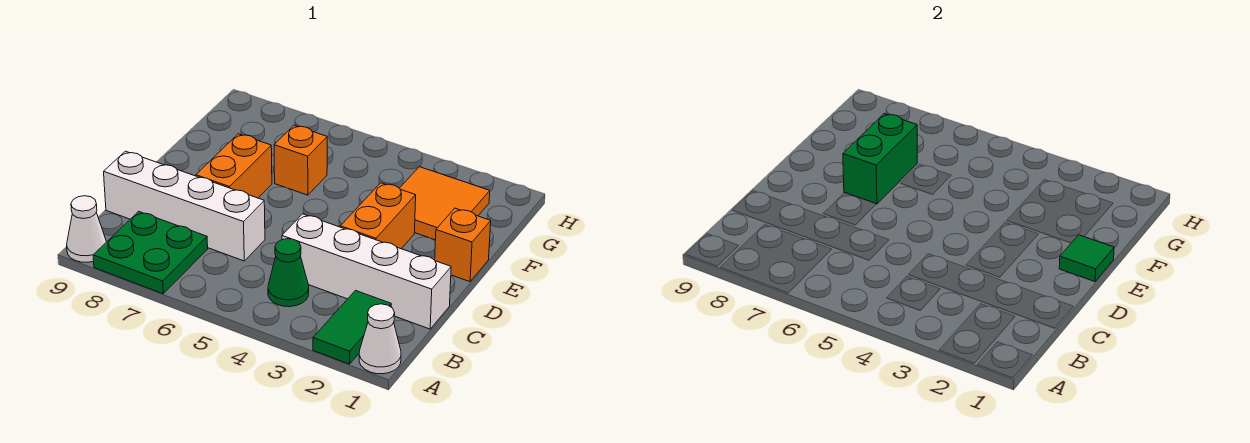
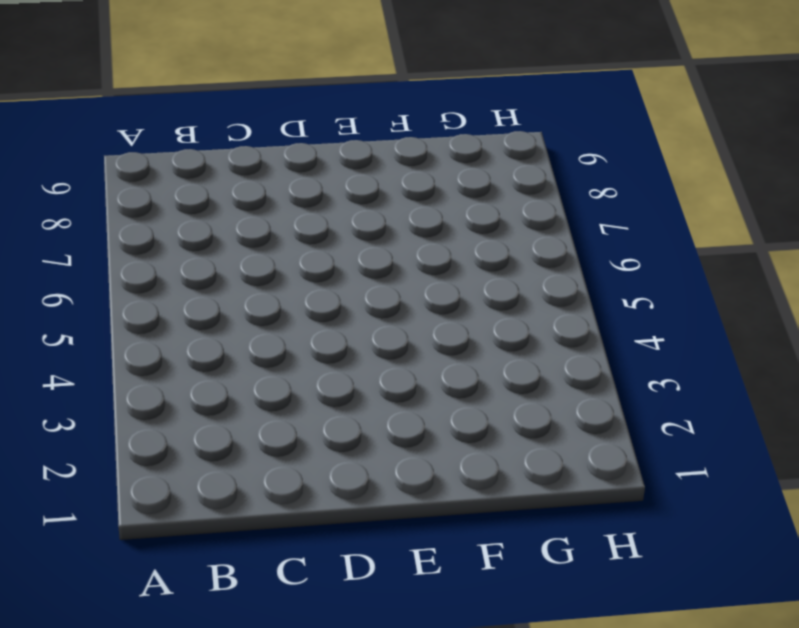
none -> white cone A1 level 1
none -> green tile A2:B2 level 1
none -> green plate A7:B8 level 1

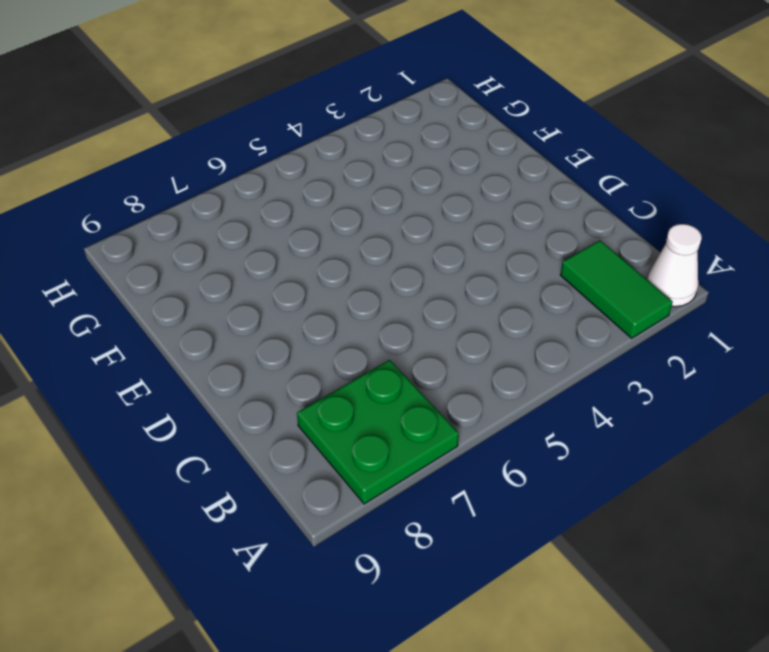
none -> white cone A9 level 1
none -> green cone B4 level 1
none -> white brick C1:C4 level 1

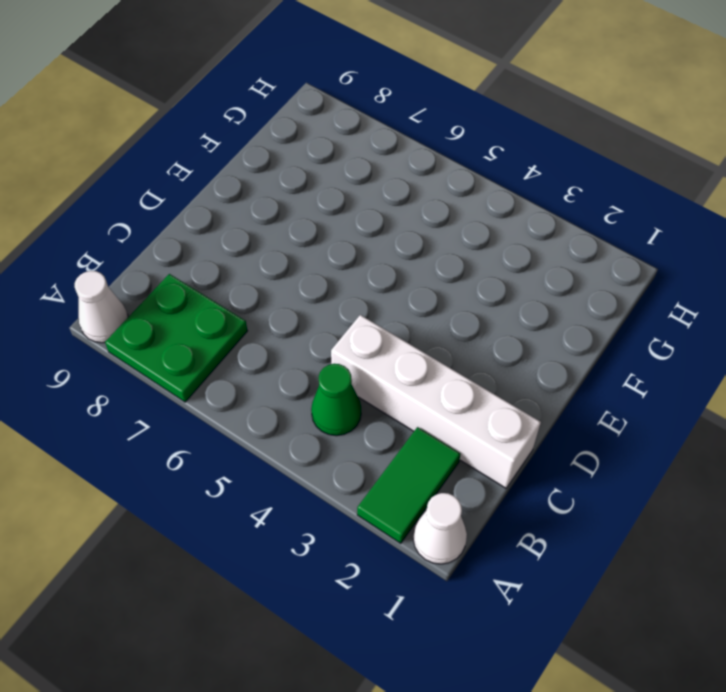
none -> white brick C6:C9 level 1
none -> orange brick D3:E3 level 1
none -> orange brick D7:E7 level 1

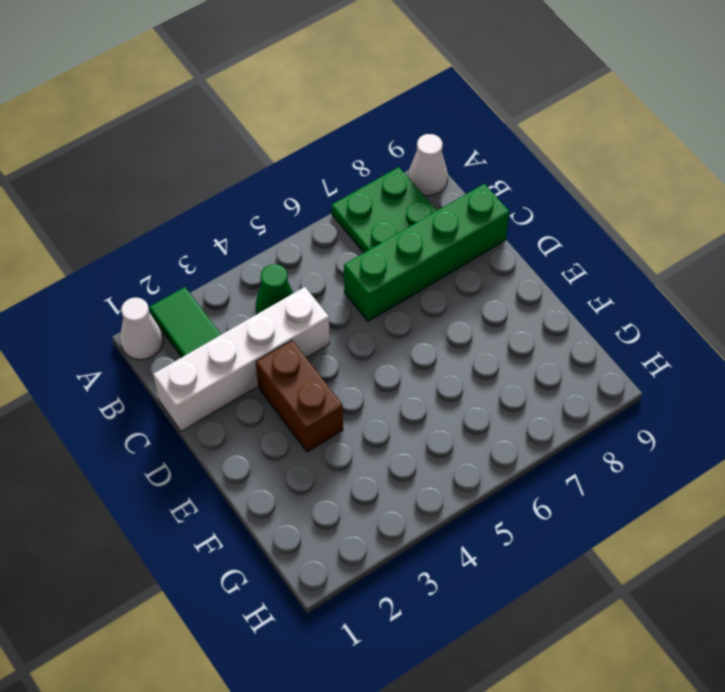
green brick C6:C9 level 1 -> white brick C6:C9 level 1
brown brick D3:E3 level 1 -> orange brick D3:E3 level 1
none -> orange brick D7:E7 level 1
none -> orange brick E1 level 1
none -> orange tile F2:G3 level 1

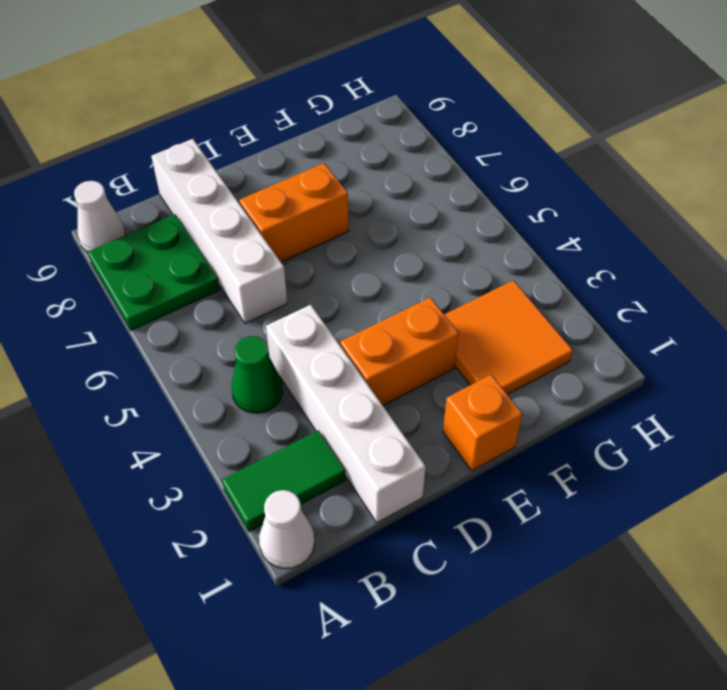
none -> orange brick F6 level 1
none -> green tile E1 level 2
none -> green brick E7:F7 level 2

